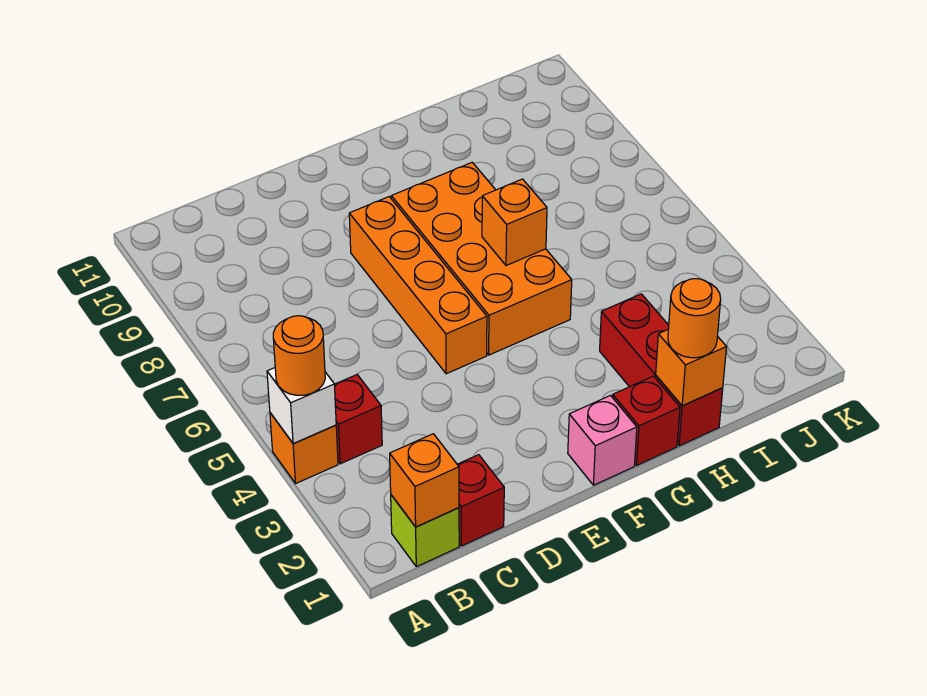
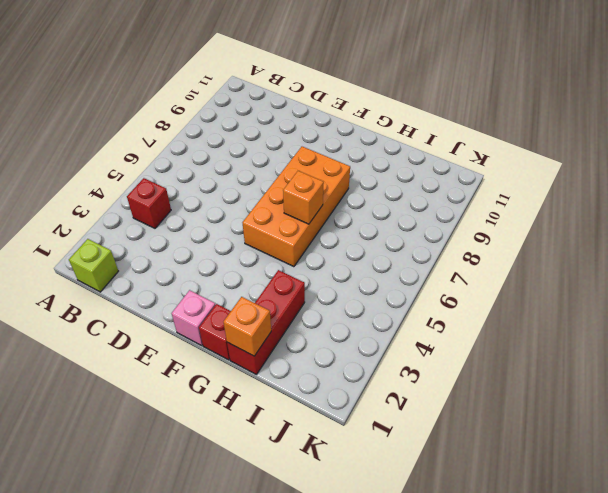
none -> orange brick A4 level 1
none -> red brick C1 level 1
none -> orange brick E5:E8 level 1

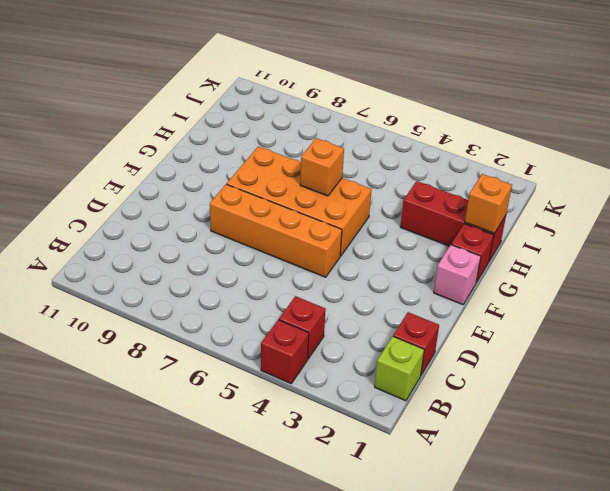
red brick A4 level 1 -> orange brick A4 level 1
none -> white brick A4 level 2
none -> orange brick B1 level 2
none -> orange round brick A4 level 3

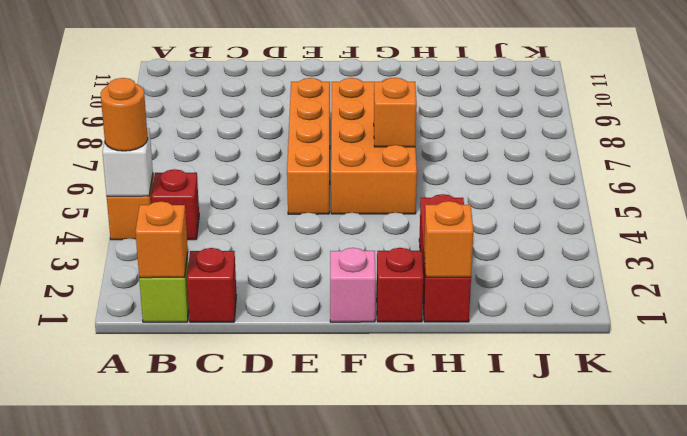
none -> orange round brick H1 level 3

